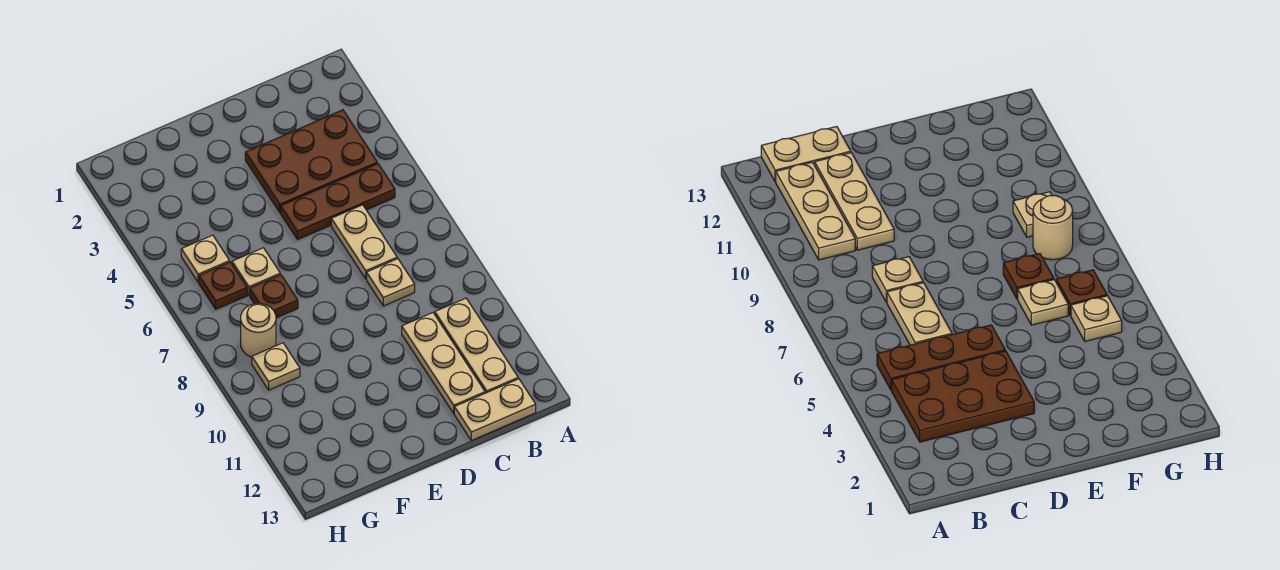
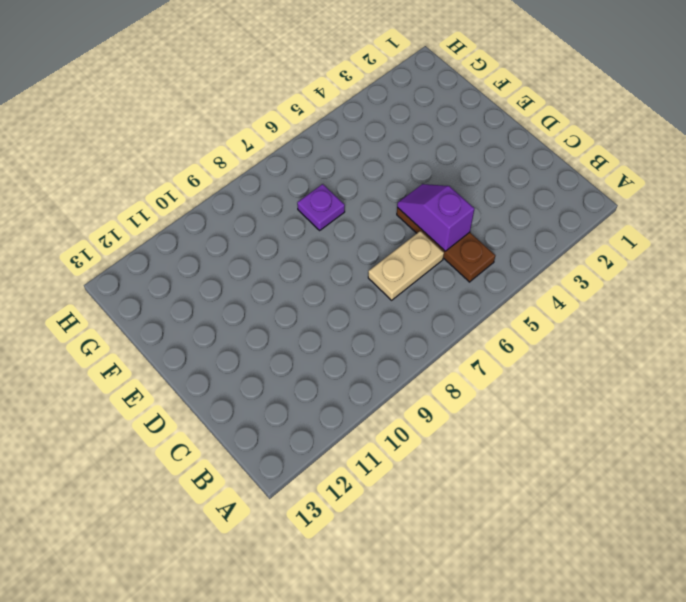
purple slope C5:D5 level 2 top C -> none
purple plate F7 level 1 -> brown plate F7 level 1
none -> brown plate B3:D4 level 1
none -> tan plate B10:B12 level 1
none -> tan plate B13:C13 level 1

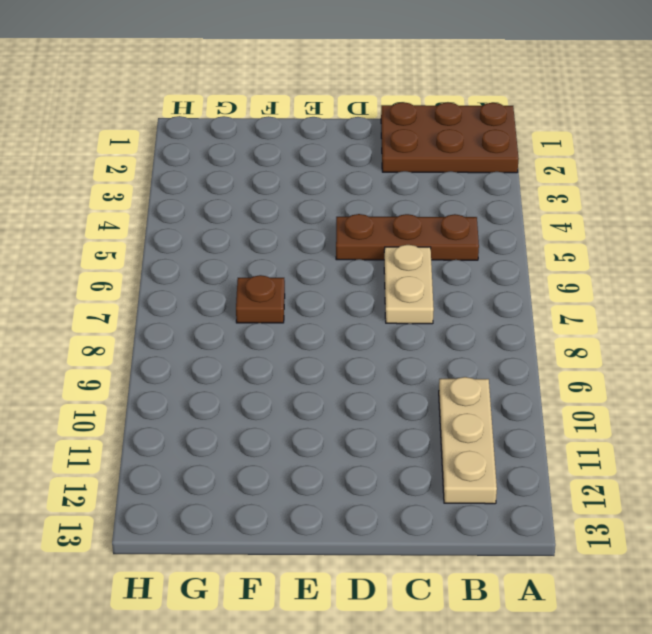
brown plate A1:C2 level 1 -> brown plate B3:D4 level 1
none -> tan plate B13:C13 level 1
none -> tan plate C8 level 1
none -> tan plate C10:C12 level 1

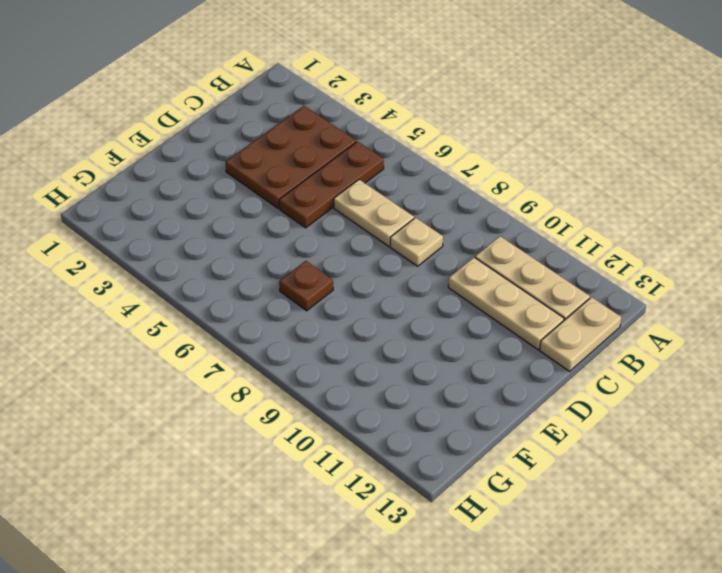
none -> tan plate F6 level 1
none -> tan plate G5 level 1
none -> brown plate G6 level 1

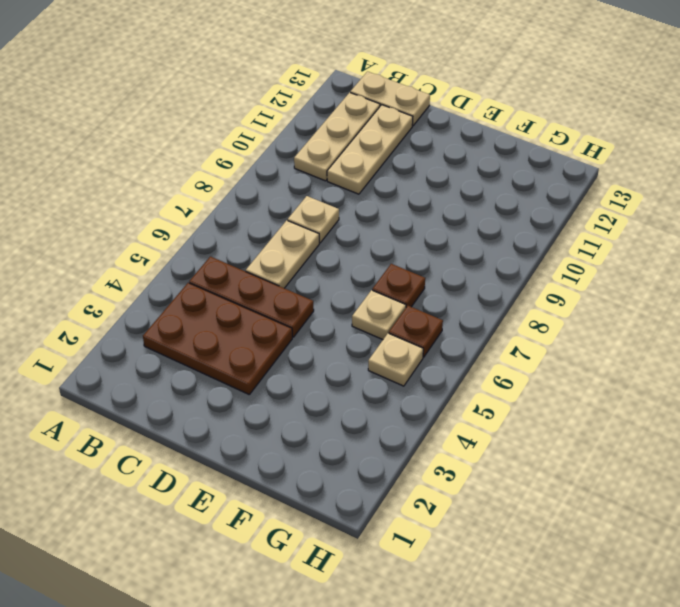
none -> tan round brick G8 level 1
none -> tan plate G9 level 1

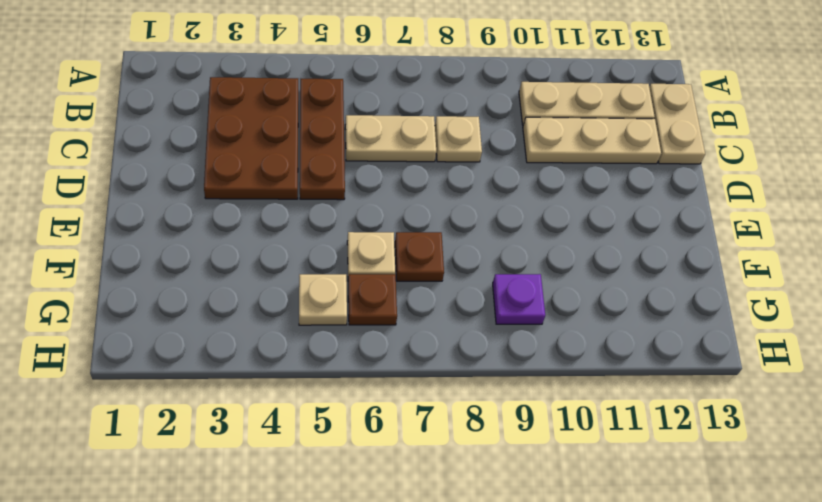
purple plate G9 level 1 -> tan plate G9 level 1
none -> tan round brick G8 level 1

